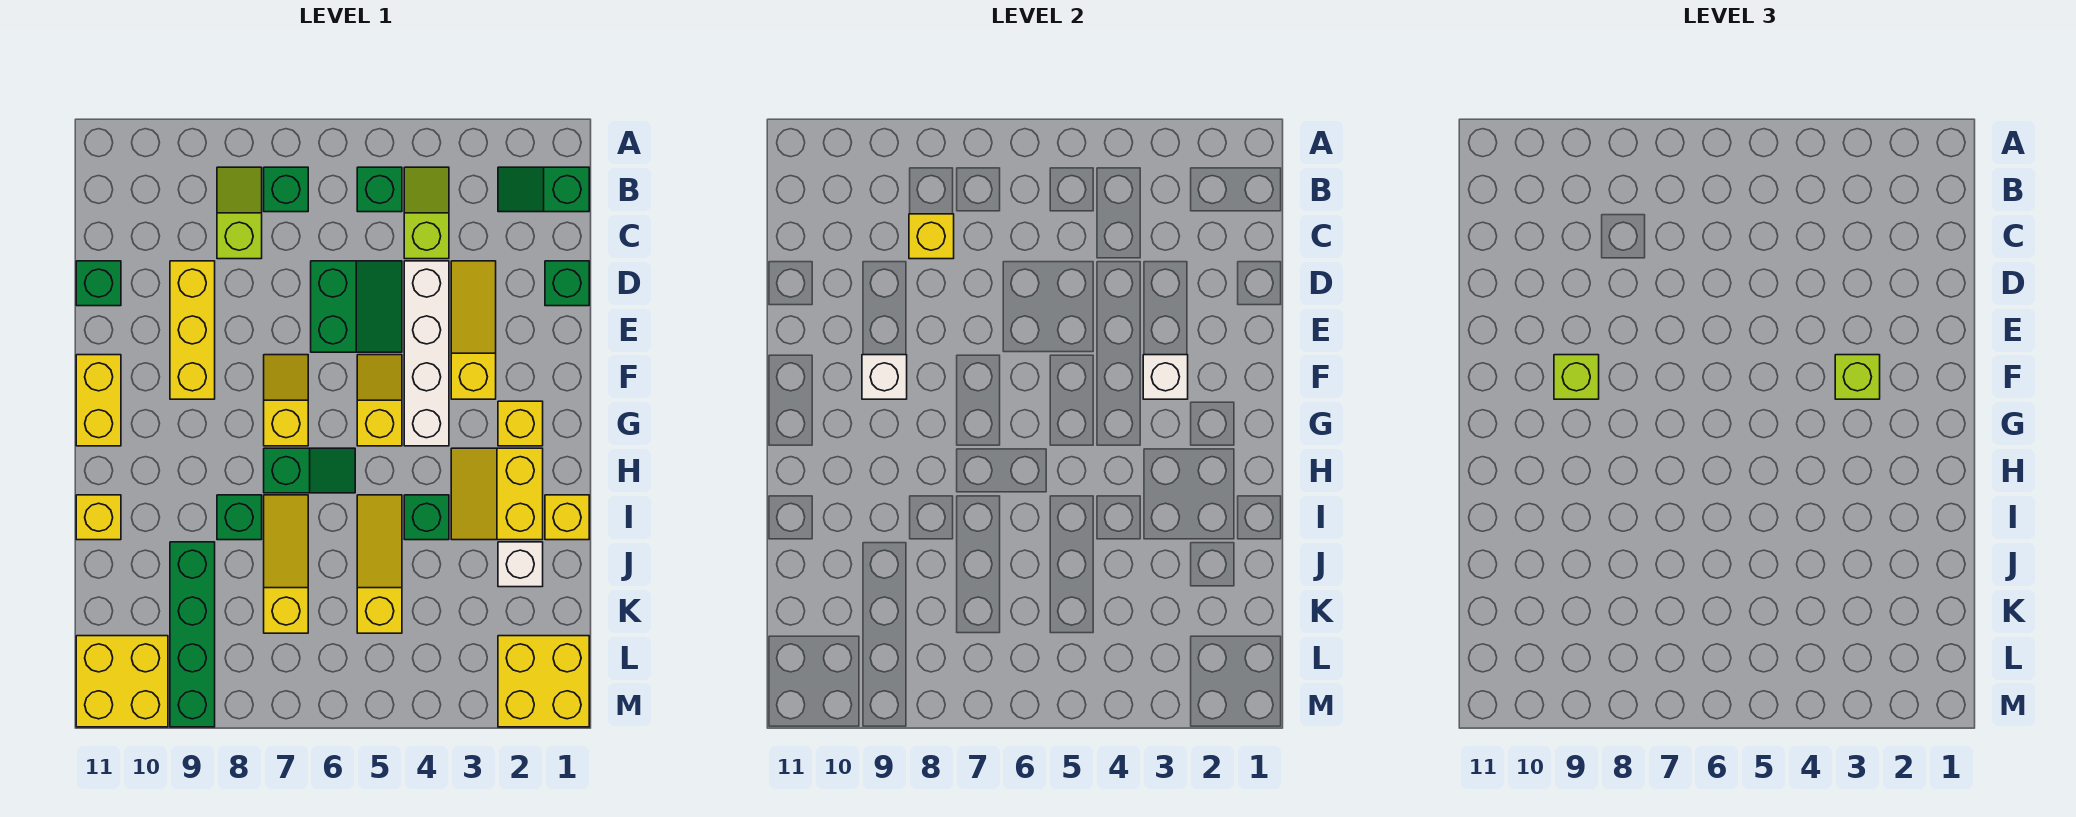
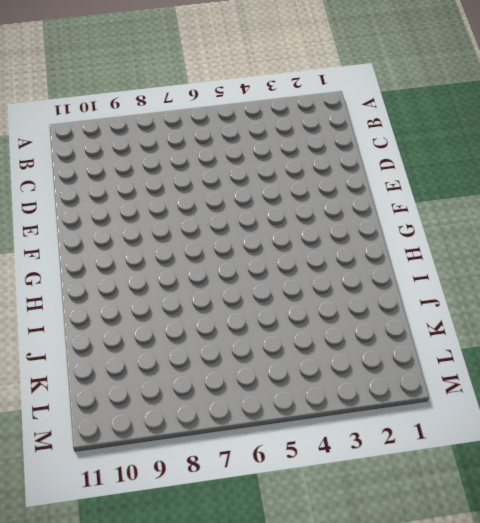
none -> green slope B1:B2 level 1 top 1
none -> lime slope B4:C4 level 1 top C
none -> green brick B5 level 1
none -> green brick B7 level 1

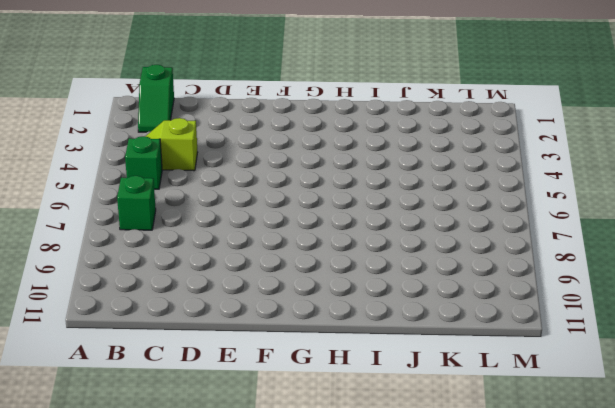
none -> lime slope B8:C8 level 1 top C
none -> green brick D1 level 1
none -> yellow slope D3:F3 level 1 top F
none -> white brick D4:G4 level 1

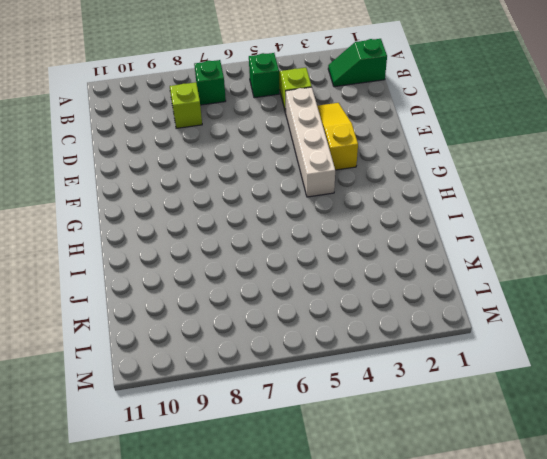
none -> green brick D1 level 1
none -> green slope D5:E6 level 1 top 6
none -> yellow brick D9:F9 level 1
none -> green brick D11 level 1

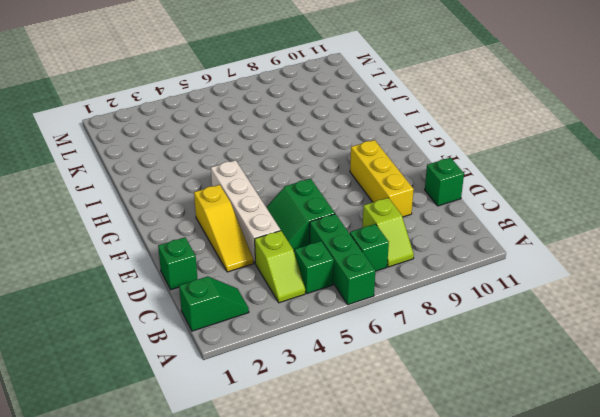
green brick A6:C6 level 1 -> none
none -> yellow slope F5:G5 level 1 top G
none -> yellow slope F7:G7 level 1 top G
none -> yellow brick F11:G11 level 1
none -> yellow brick G2 level 1

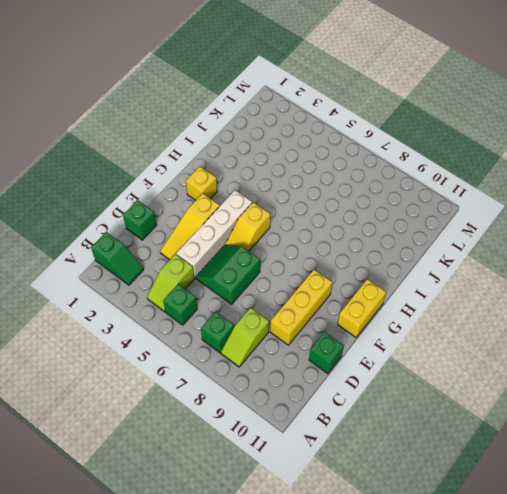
none -> yellow slope F7:G7 level 1 top G
none -> yellow slope H2:I3 level 1 top 2
none -> green slope H6:H7 level 1 top 7
none -> yellow brick I1 level 1

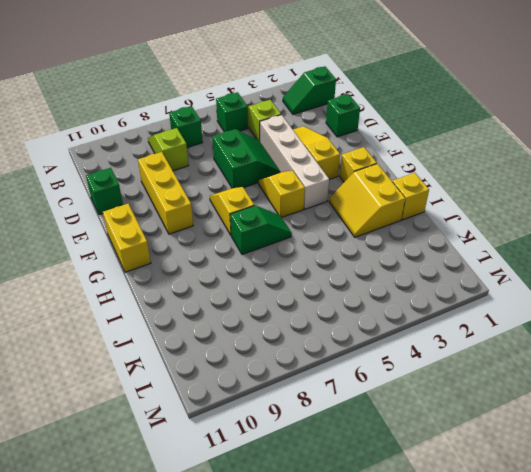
none -> green brick I4 level 1
none -> yellow slope I5:K5 level 1 top K
none -> yellow slope I7:K7 level 1 top K
none -> green brick I8 level 1

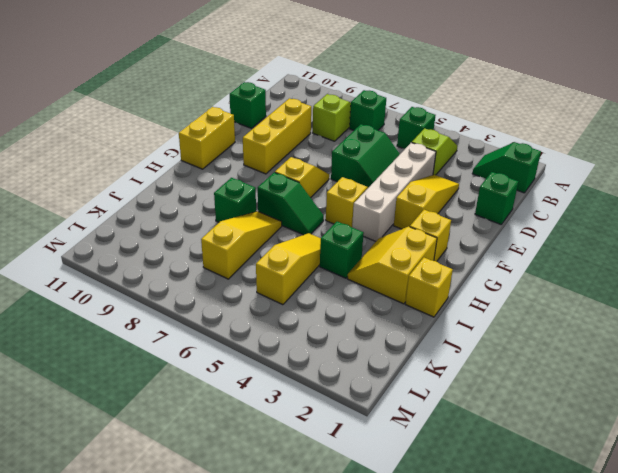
none -> yellow brick I11 level 1
none -> white brick J2 level 1
none -> green brick J9:M9 level 1
none -> yellow brick L1:M2 level 1

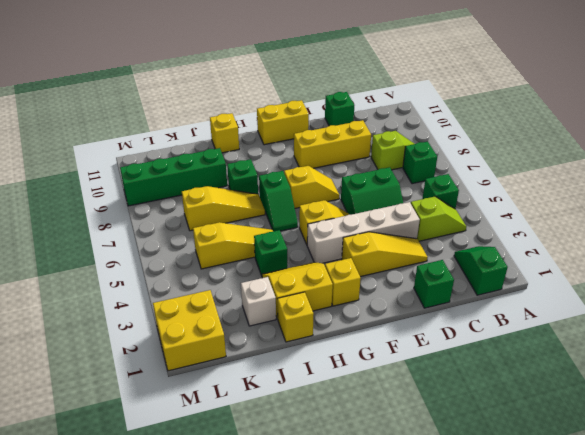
none -> yellow brick L10:M11 level 1
none -> yellow brick C8 level 2
none -> white brick F3 level 2
none -> white brick F9 level 2

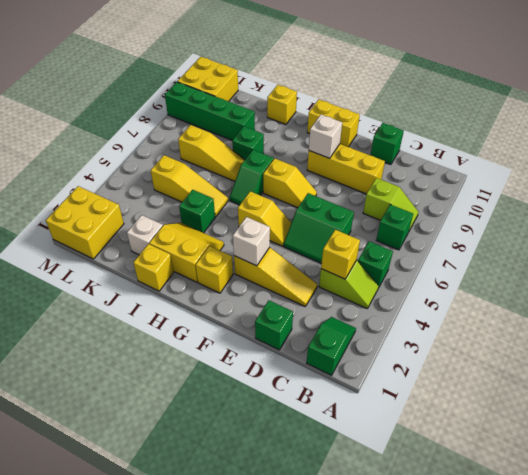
yellow brick C4 level 2 -> yellow brick C8 level 2
none -> white brick D4:G4 level 1
none -> lime brick F3 level 3
none -> lime brick F9 level 3

